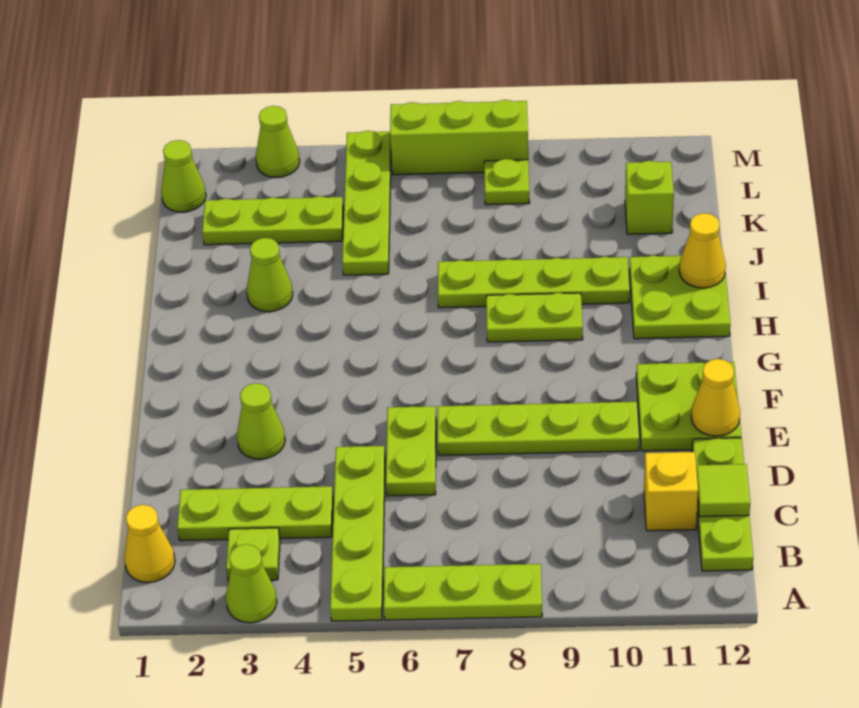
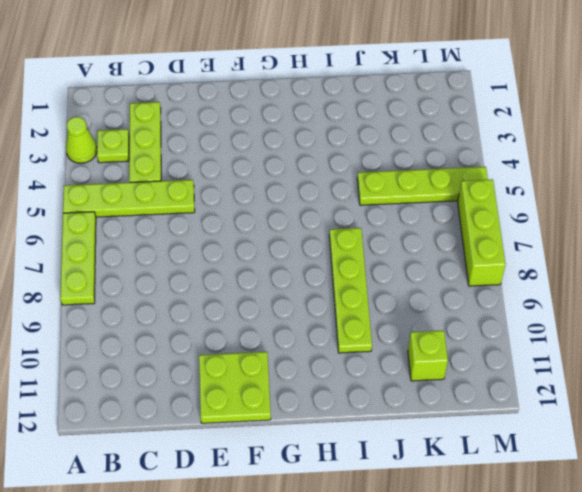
none -> yellow cone B1 level 1
none -> lime plate B12:D12 level 1
none -> yellow brick C11 level 1

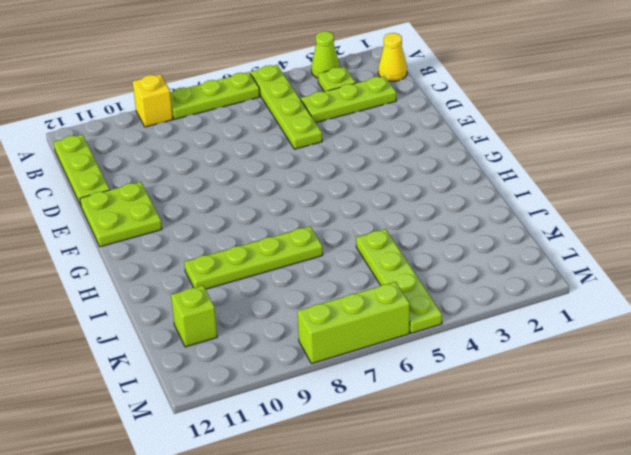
yellow brick A9 level 1 -> yellow brick C11 level 1
none -> lime plate D6:E6 level 1
none -> lime cone E3 level 1
none -> lime plate E7:E10 level 1

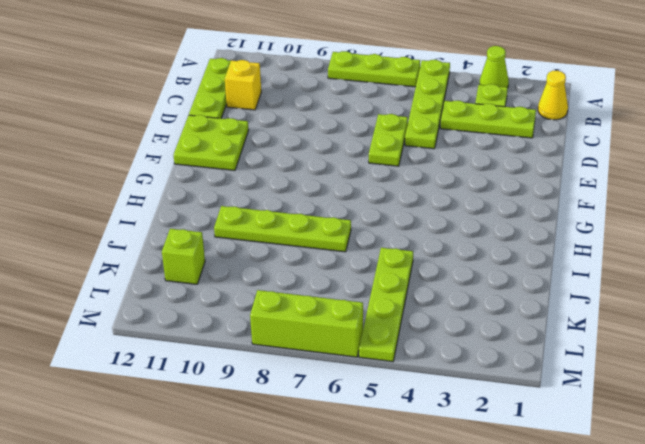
none -> lime cone E3 level 1
none -> lime plate E7:E10 level 1
none -> lime plate H8:H9 level 1

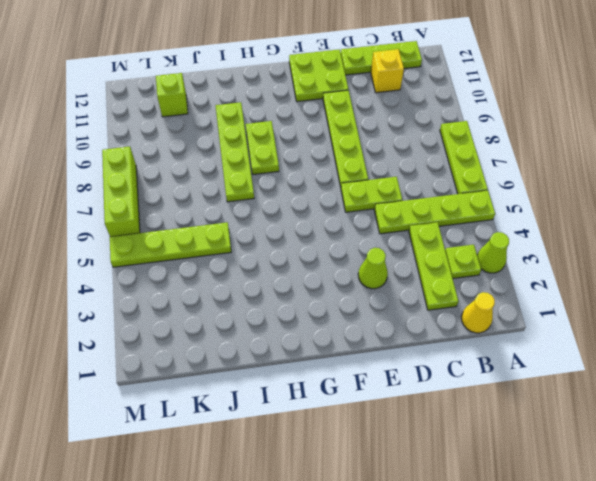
none -> lime plate H11:I12 level 1
none -> lime cone I3 level 1
none -> lime plate K2:K4 level 1

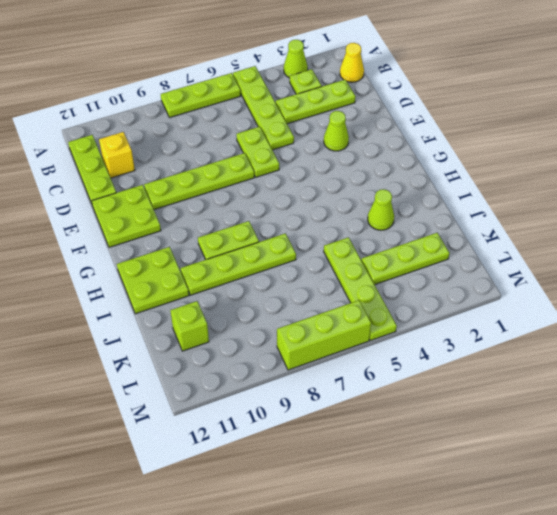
none -> lime cone L1 level 1
none -> lime plate L8 level 1
none -> lime cone M3 level 1

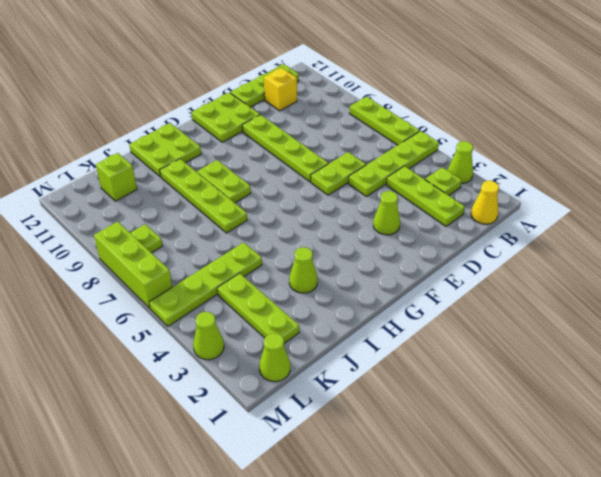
none -> lime tile C12 level 2
none -> yellow cone E12 level 2
none -> yellow cone I12 level 2

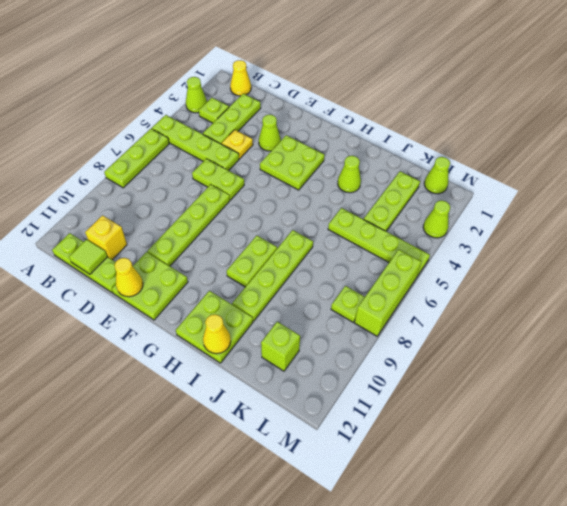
yellow plate D4 level 1 -> none
lime plate F3:G4 level 1 -> none

